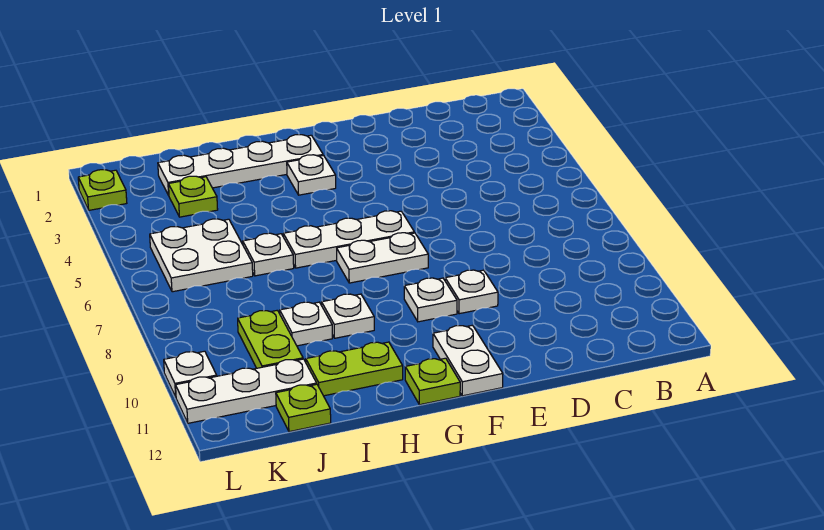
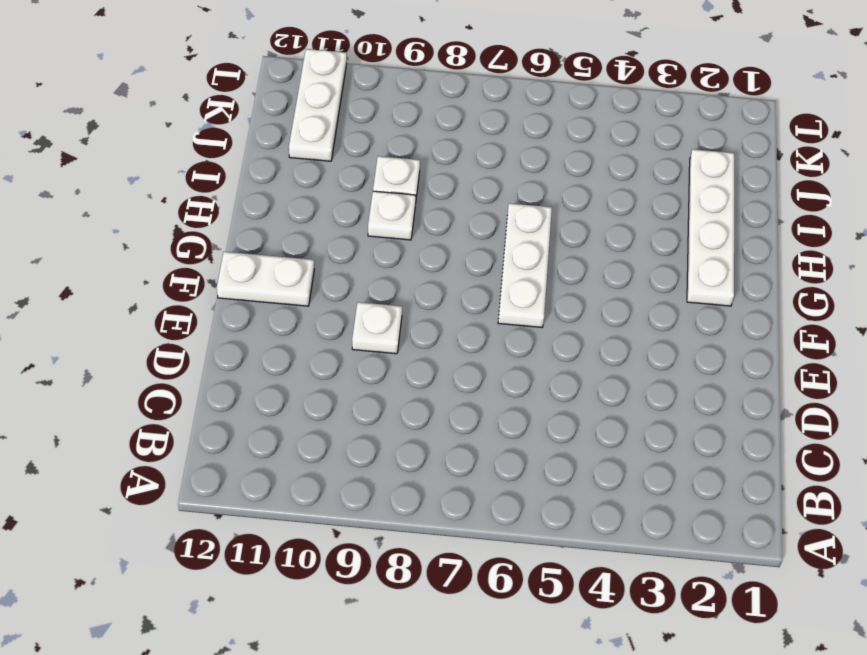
none -> white plate F7:G7 level 1
none -> white plate F9 level 1
none -> white plate G3 level 1

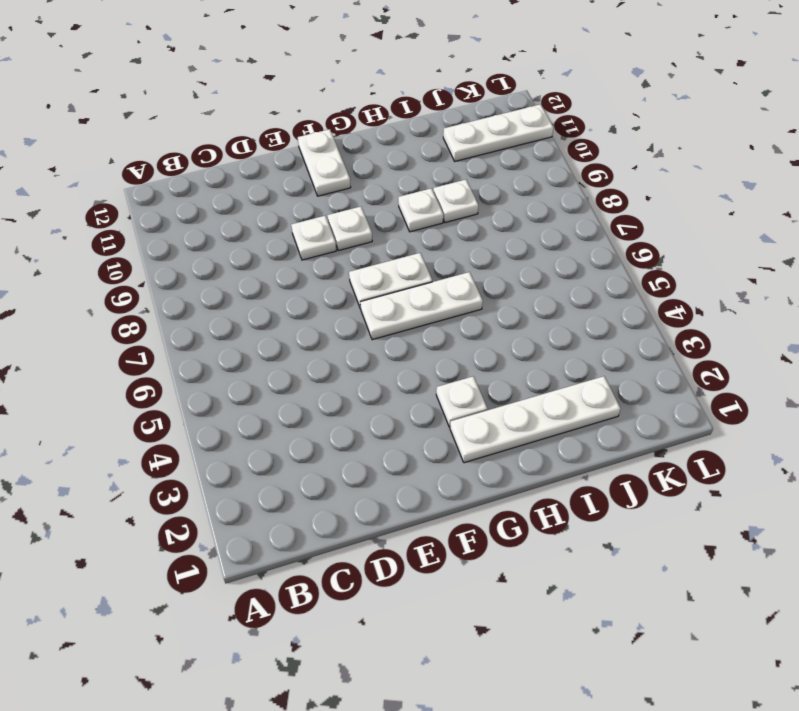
none -> lime plate G12 level 1
none -> lime plate H11:I11 level 1
none -> white plate I6 level 1

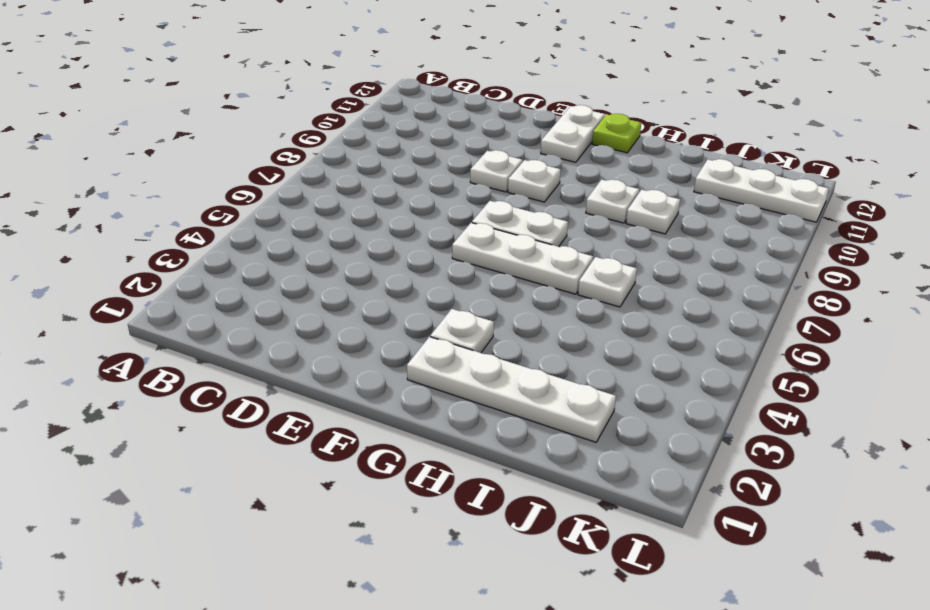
none -> lime plate H11:I11 level 1
none -> lime plate J3 level 1
none -> white plate J5:K6 level 1

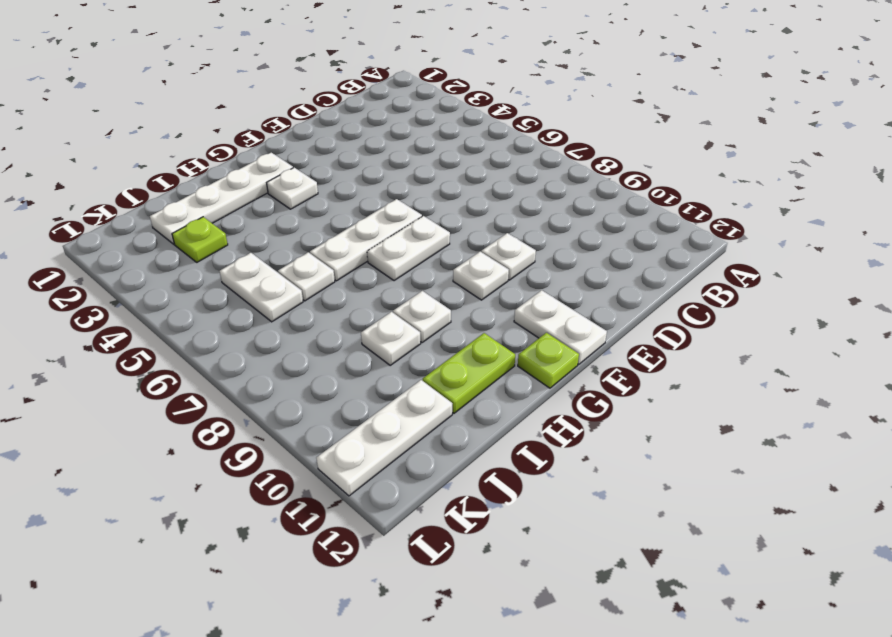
white plate J5:J6 level 1 -> white plate J5:K6 level 1
none -> lime plate J9:J10 level 1
none -> lime plate J12 level 1
none -> lime plate L2 level 1

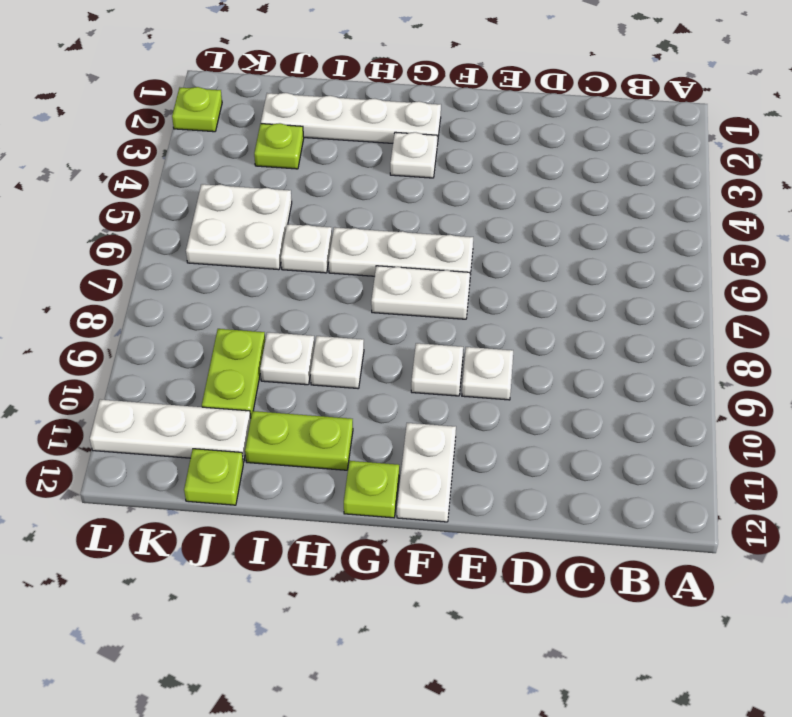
none -> white plate L10 level 1

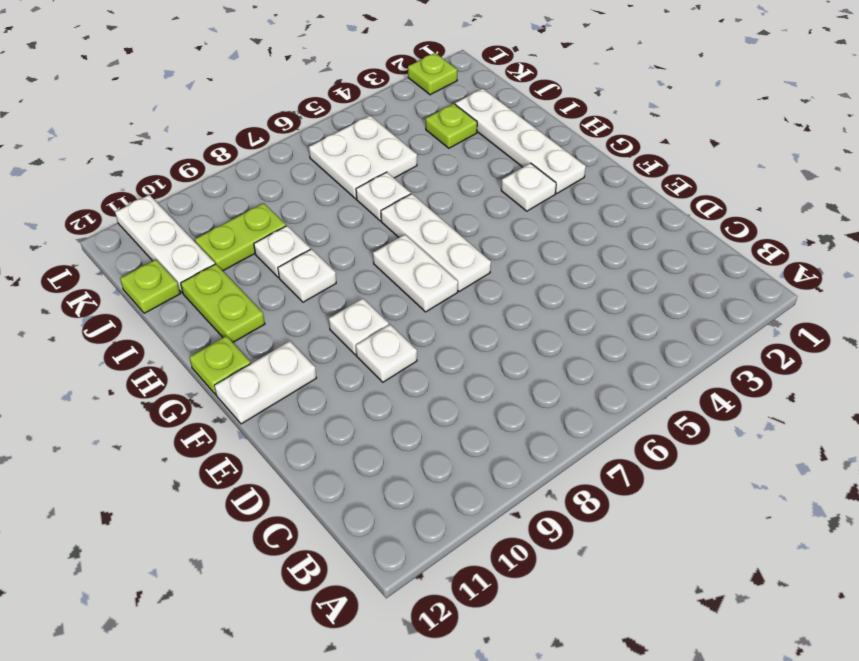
none -> white plate L10 level 1

